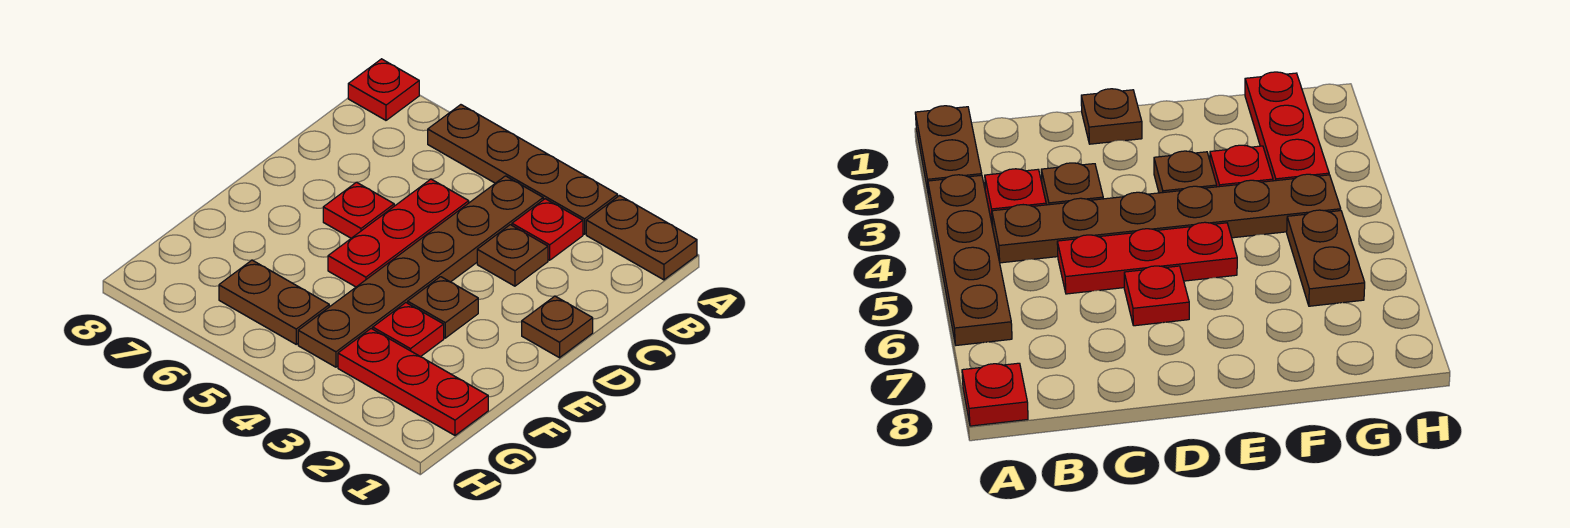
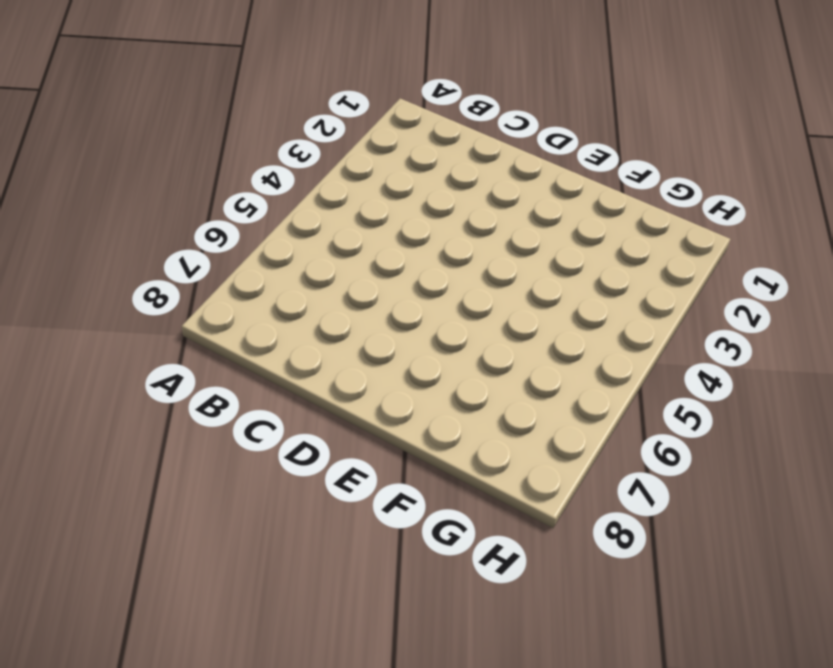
none -> brown plate A1:A2 level 1
none -> brown plate A3:A6 level 1
none -> red plate A8 level 1

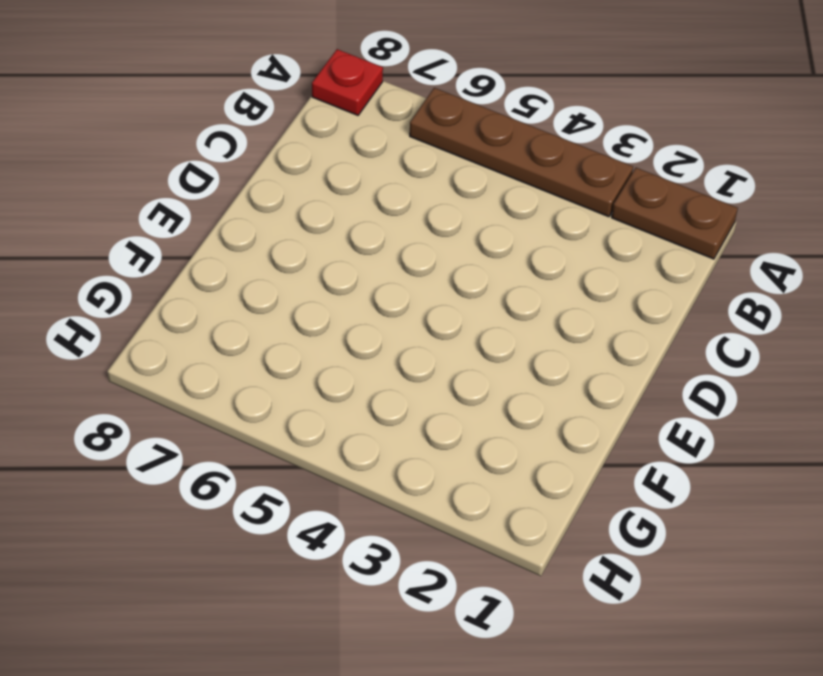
none -> red plate B3 level 1
none -> brown plate B4:G4 level 1
none -> brown plate C3 level 1

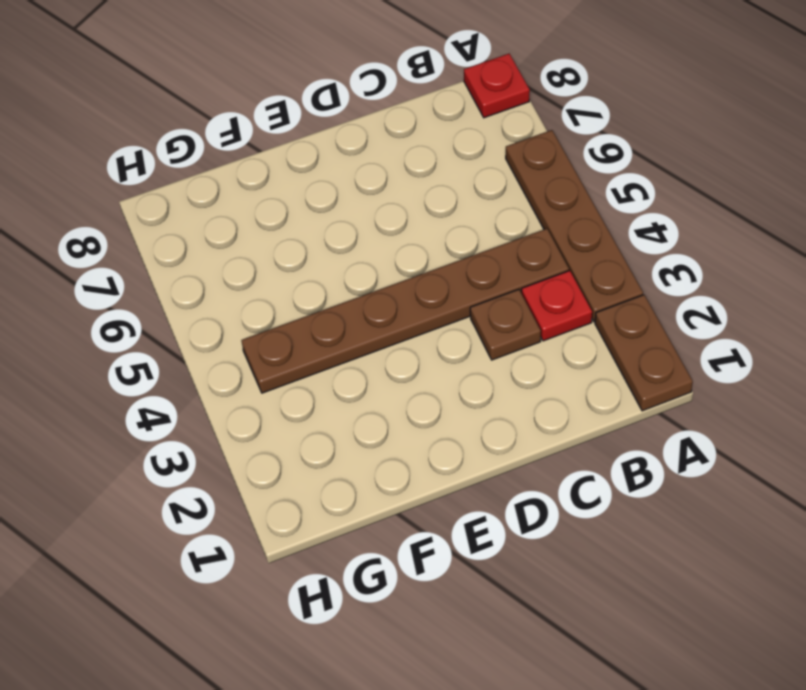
none -> red plate C5:E5 level 1
none -> brown plate D1 level 1
none -> red plate D6 level 1

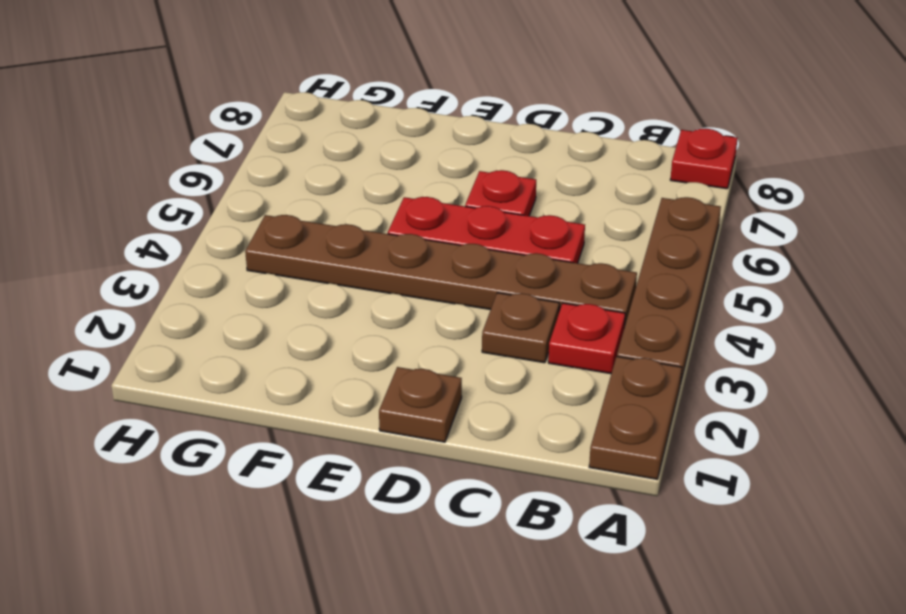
none -> brown plate E3 level 1
none -> red plate F3 level 1
none -> red plate G1:G3 level 1

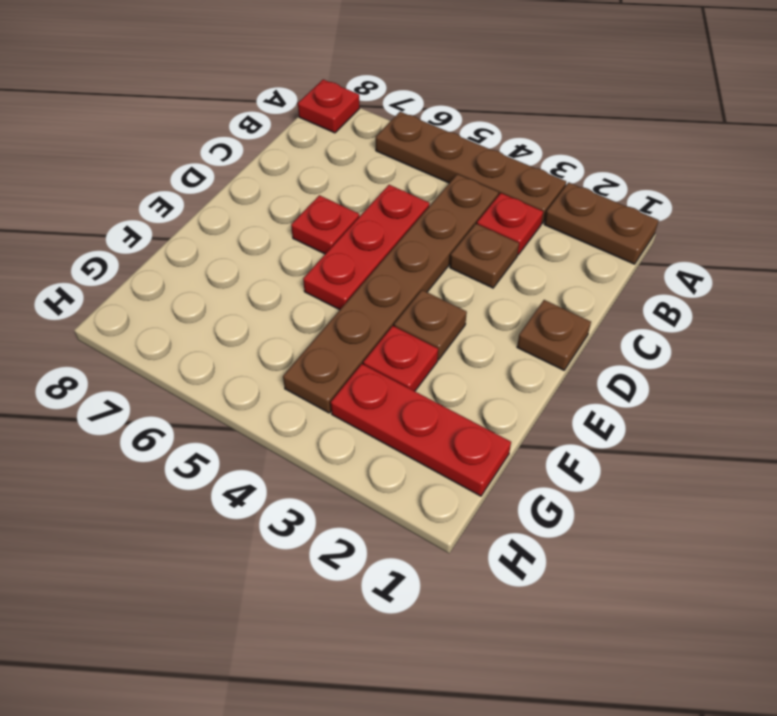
none -> brown plate G5:G6 level 1

